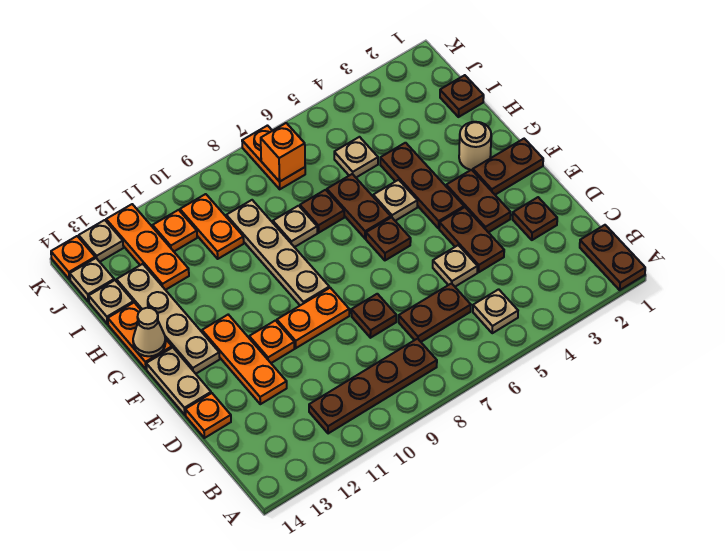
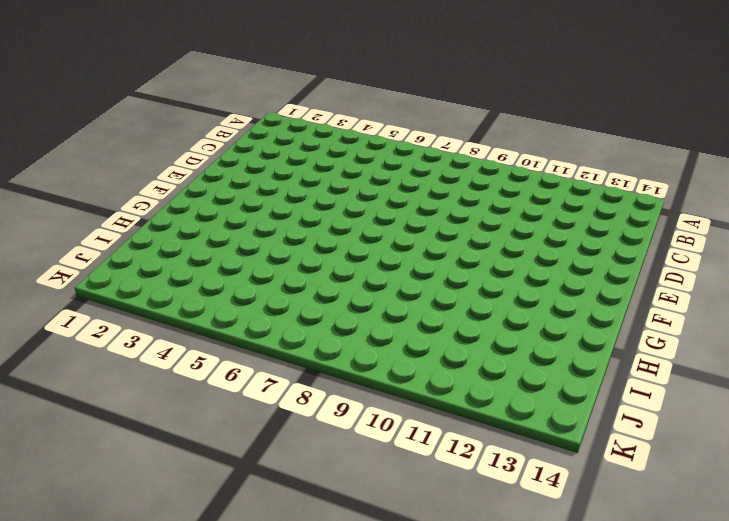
none -> brown plate A1:B1 level 1
none -> tan plate B5 level 1
none -> brown plate B8:B11 level 1
none -> brown plate C6:C7 level 1

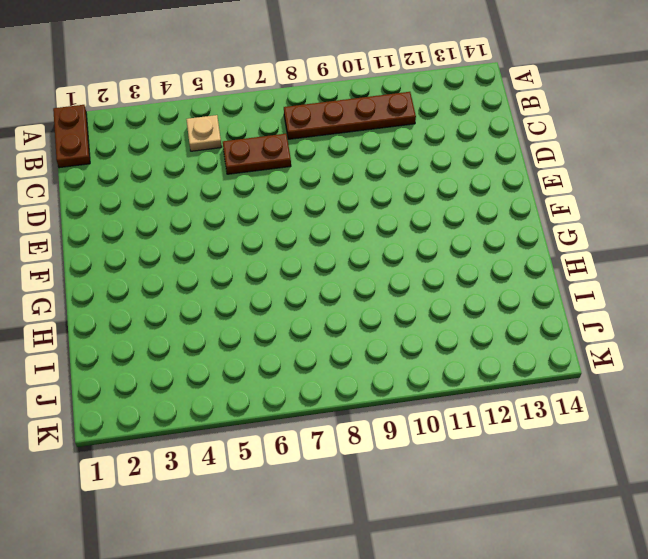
none -> brown plate D2 level 1
none -> brown plate D4:E4 level 1
none -> tan plate D5 level 1
none -> brown plate D8 level 1

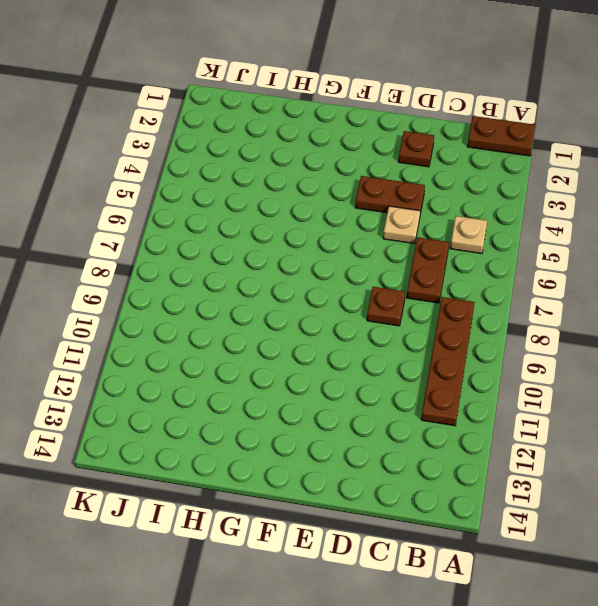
none -> orange plate D12:F12 level 1
none -> orange plate D14 level 1
none -> brown plate E3:F3 level 1
none -> orange plate E9:E10 level 1

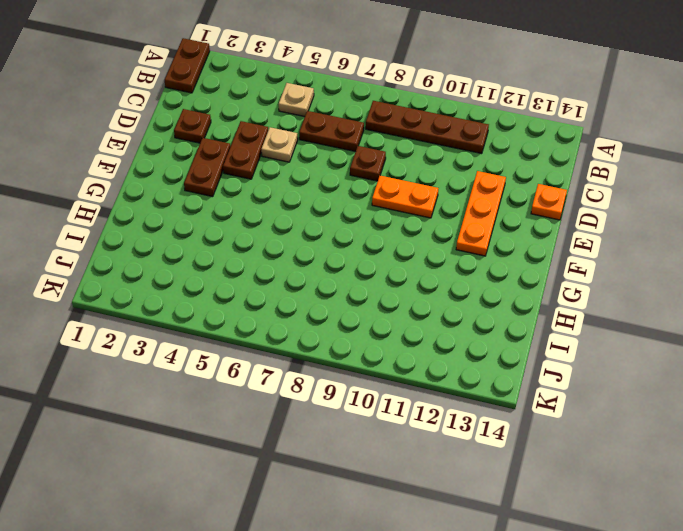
none -> orange plate E11 level 1
none -> tan plate E14:F14 level 1
none -> brown plate F1:F2 level 1
none -> brown plate F4:H4 level 1

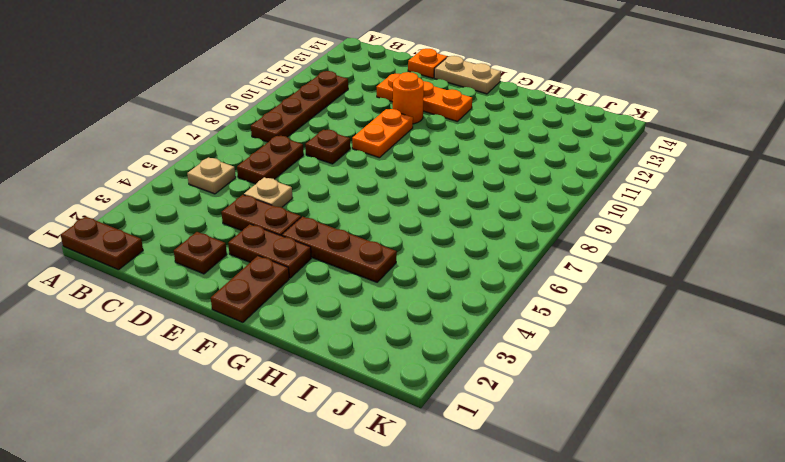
orange round brick E11 level 1 -> orange plate E11 level 1
none -> brown plate F6 level 1
none -> tan plate F9:I9 level 1
none -> tan plate F13:I13 level 1
none -> tan round brick G2 level 1

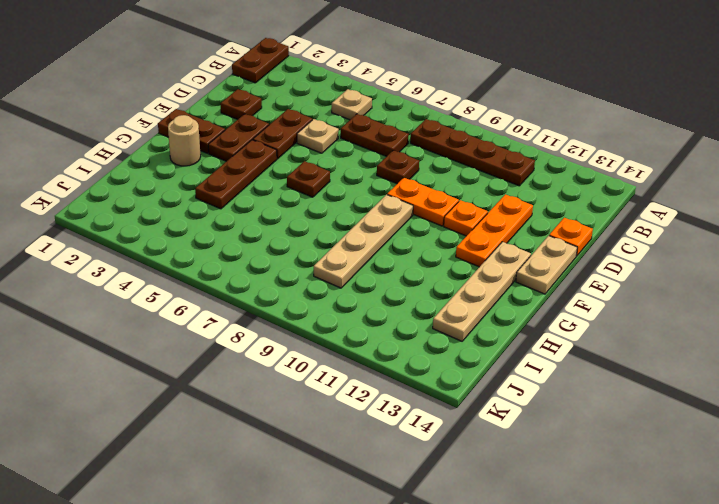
none -> tan plate G5 level 1
none -> brown plate G6:H6 level 1
none -> orange plate G14:H14 level 1
none -> brown plate H7 level 1

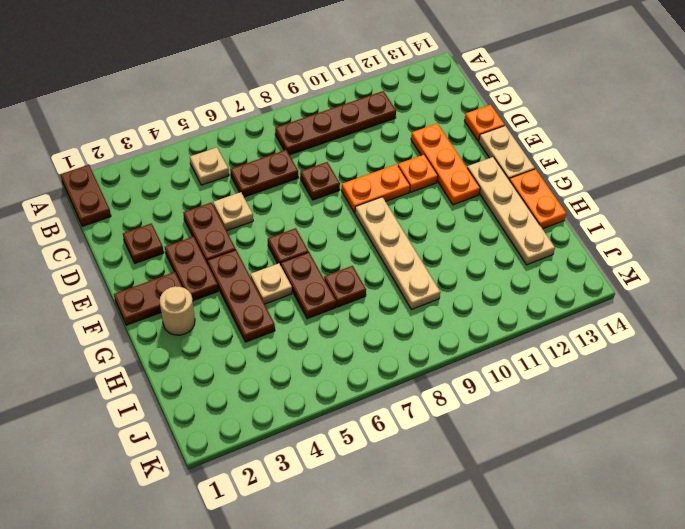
none -> tan plate H8 level 1
none -> brown plate I1 level 1
none -> tan plate I5 level 1
none -> orange plate I10:J10 level 1

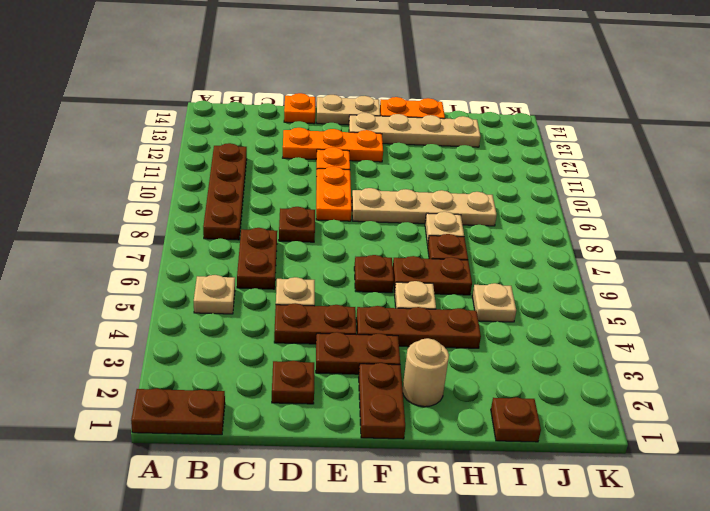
none -> orange plate I10:J10 level 1
none -> orange plate I12:K12 level 1
none -> tan plate I14 level 1
none -> orange plate J7:K7 level 1

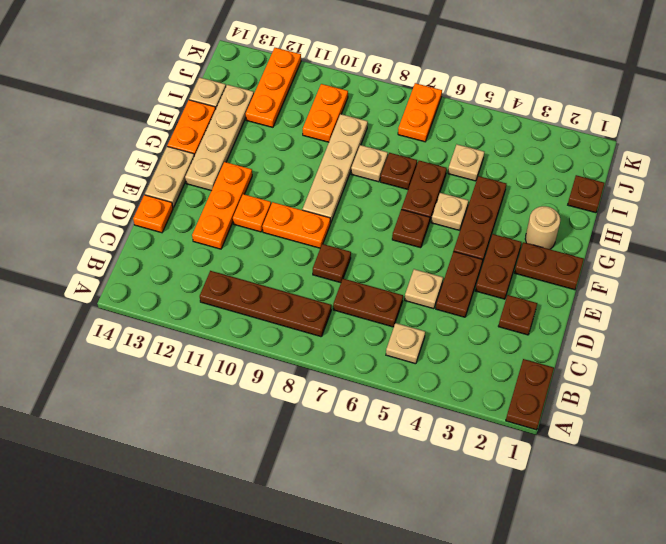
none -> orange plate J11 level 1
none -> tan plate J14 level 1
none -> tan plate K13 level 1
none -> orange plate K14 level 1

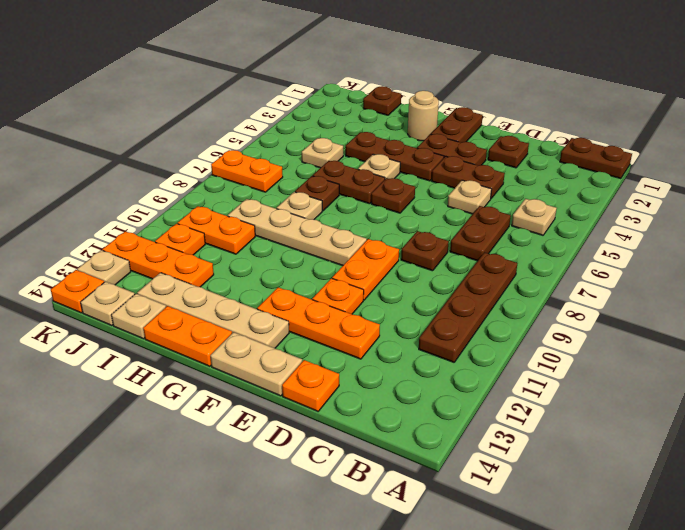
none -> tan cone G14 level 2
none -> orange brick J7 level 2

